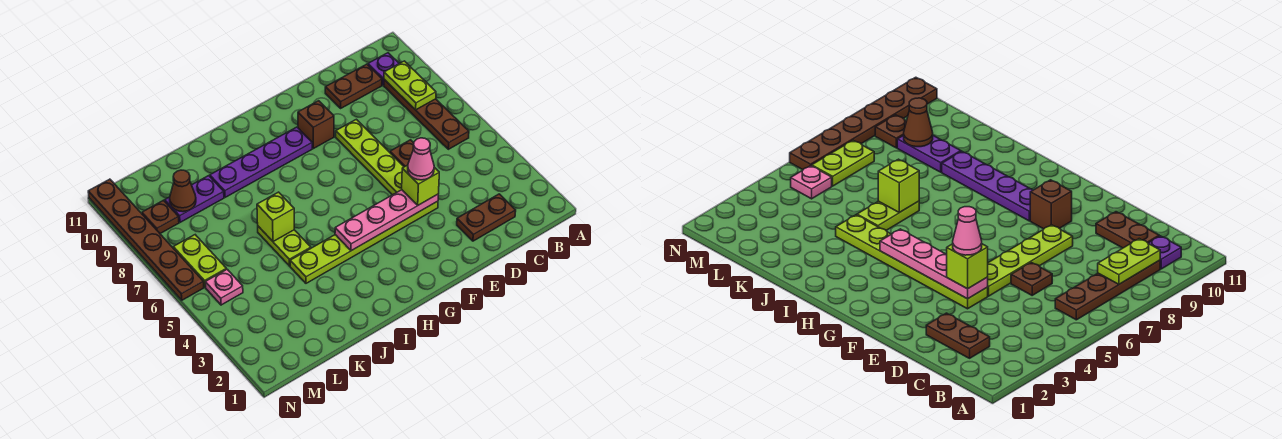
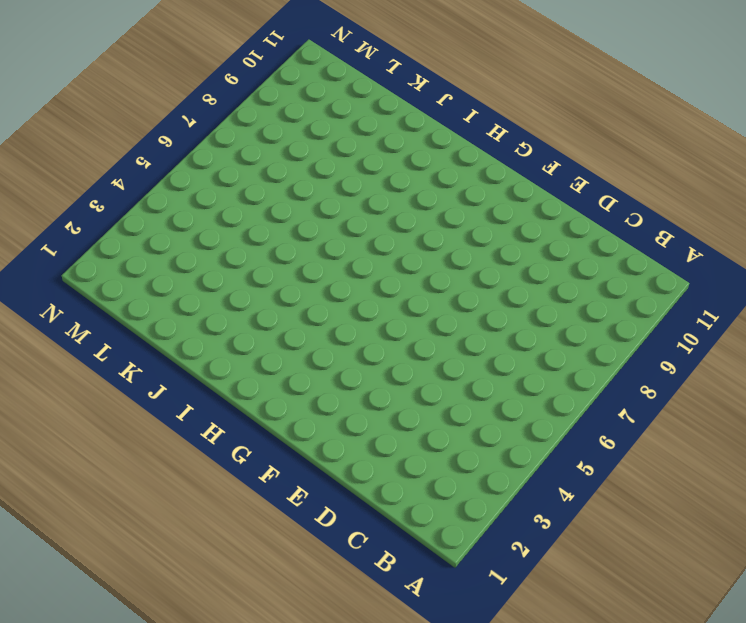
none -> brown plate B6:B9 level 1
none -> purple plate B10 level 1
none -> brown plate C2:D2 level 1

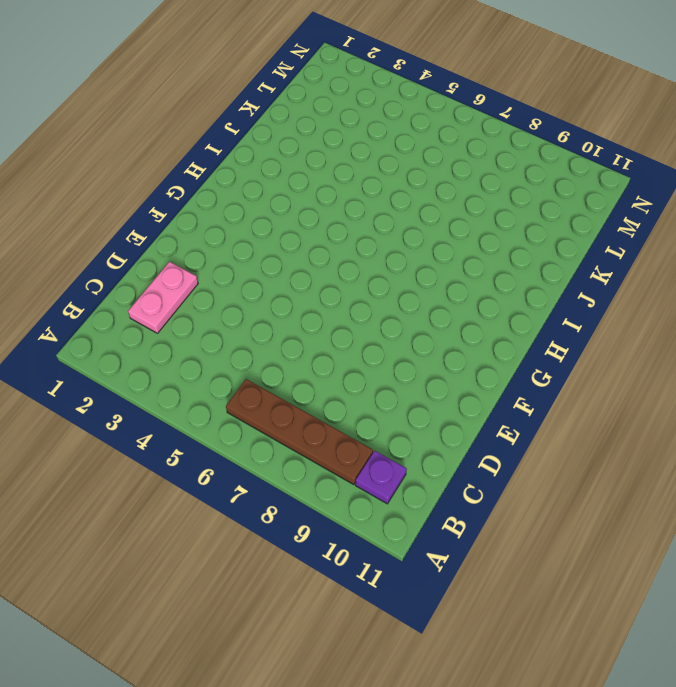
pink plate C2:D2 level 1 -> brown plate C2:D2 level 1
none -> brown plate C10:D10 level 1
none -> brown plate D6 level 1
none -> lime plate E4:J4 level 1

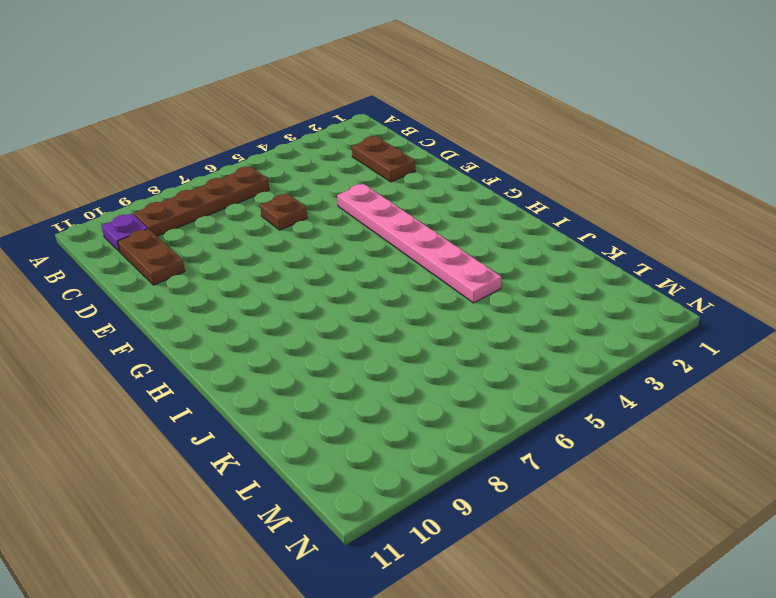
pink plate E4:J4 level 1 -> lime plate E4:J4 level 1
none -> lime plate E5:E8 level 1
none -> brown brick F9 level 1
none -> purple plate G9:J9 level 1

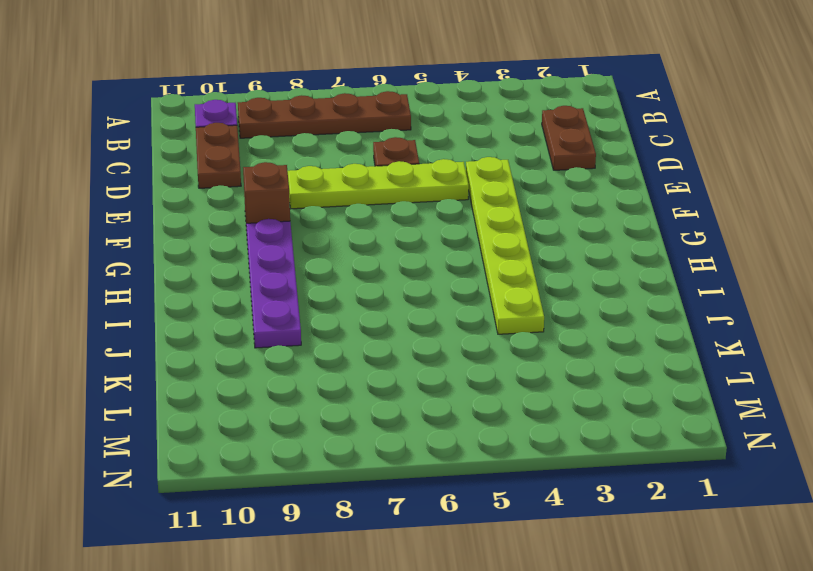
none -> lime plate J5:J6 level 1
none -> purple plate K9:L9 level 1
none -> pink plate M5 level 1

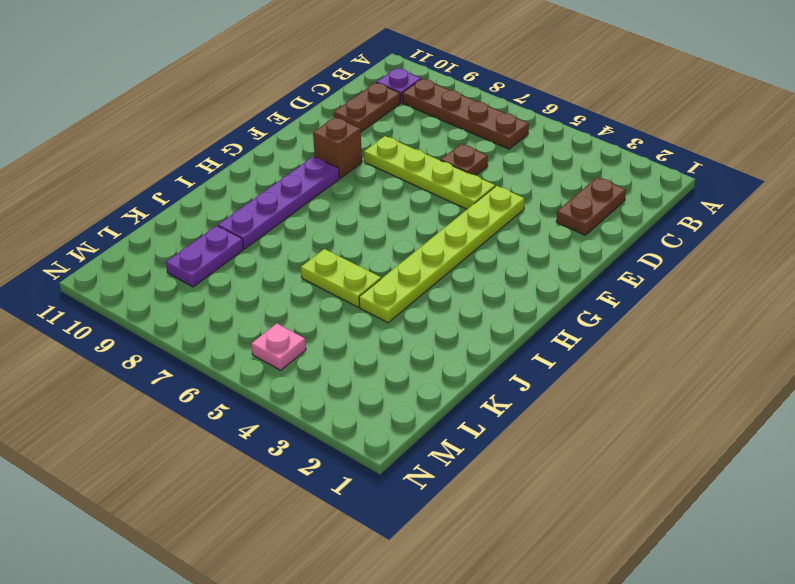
none -> lime plate M6:M7 level 1
none -> brown plate M9 level 1
none -> brown plate N6:N11 level 1

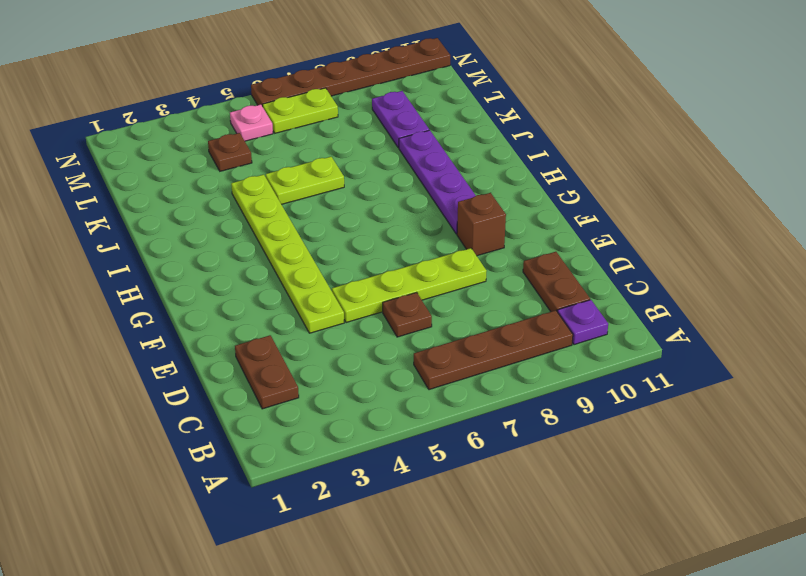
brown plate L4 level 1 -> brown plate M9 level 1
none -> lime plate B8:B9 level 2
none -> pink plate E4:H4 level 2
none -> lime brick J6 level 2

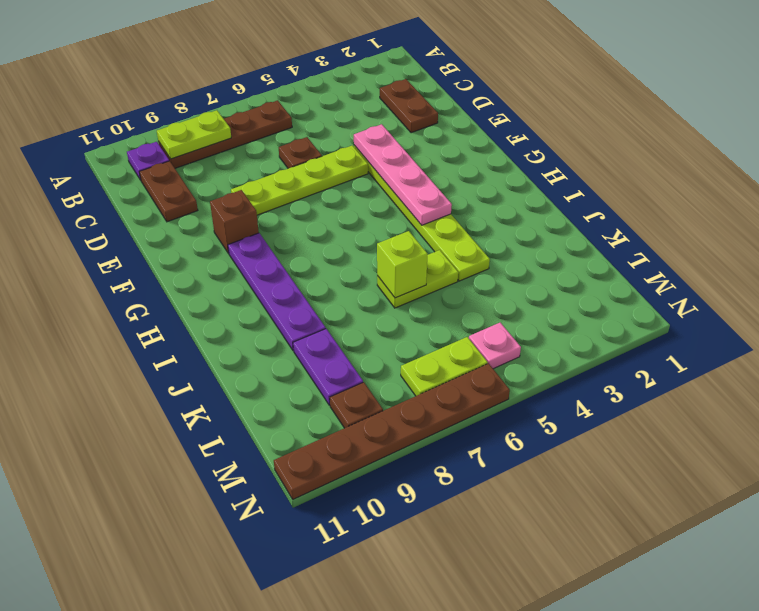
none -> brown cone L9 level 2
none -> lime brick E4 level 3
none -> pink cone E4 level 4

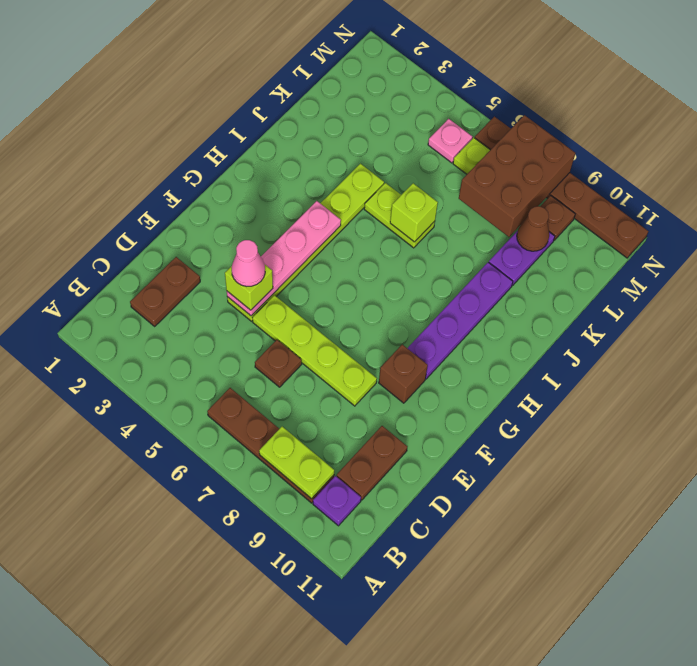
brown brick L7:N8 level 2 -> none

